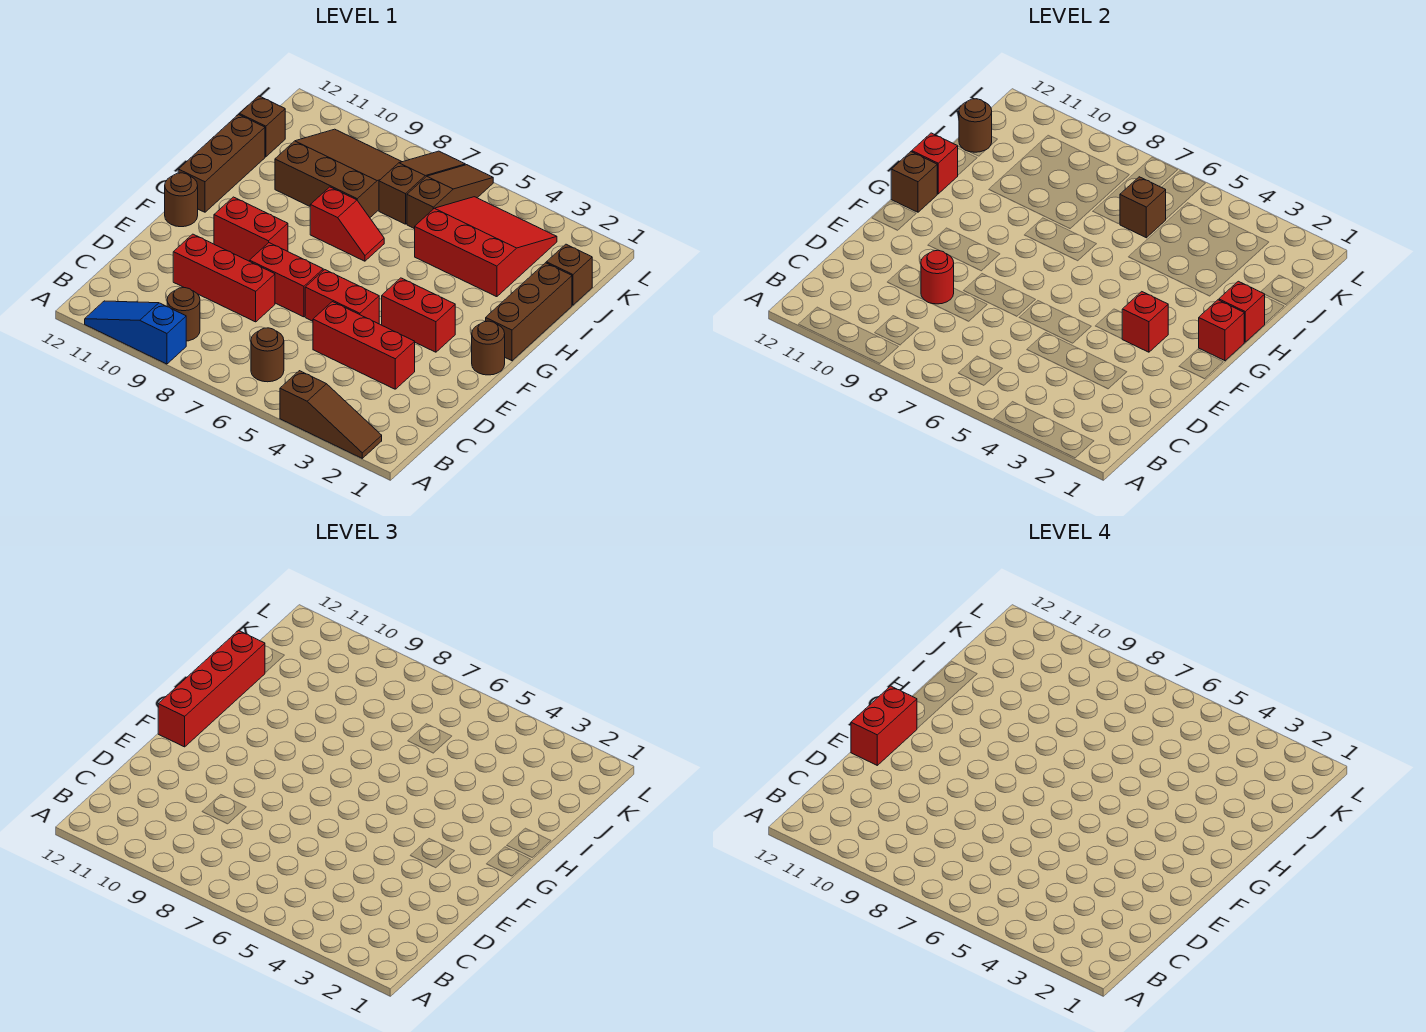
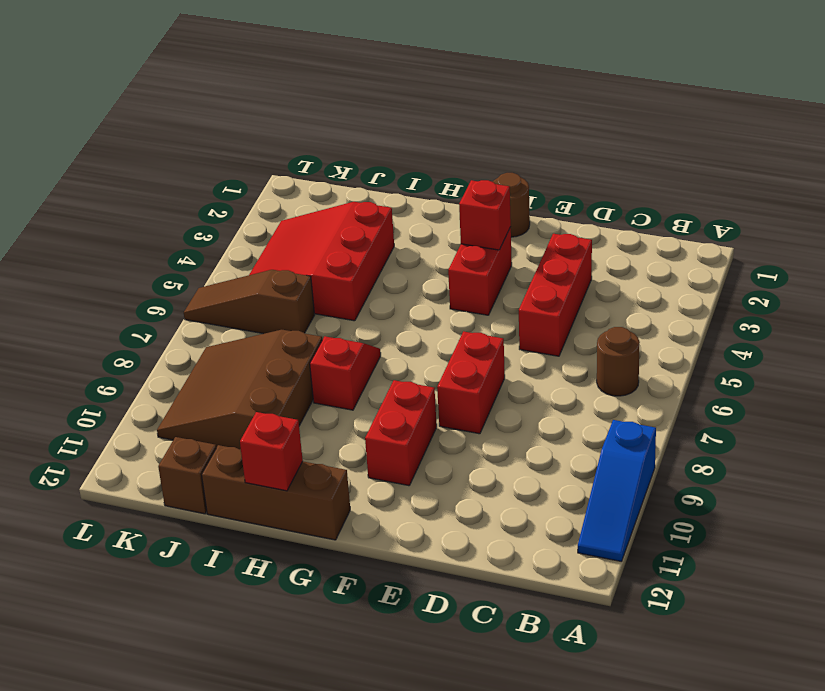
none -> brown slope A2:A4 level 1 top 4
none -> brown round brick B9 level 1
none -> red brick D8:D10 level 1
none -> red brick E5:E6 level 1

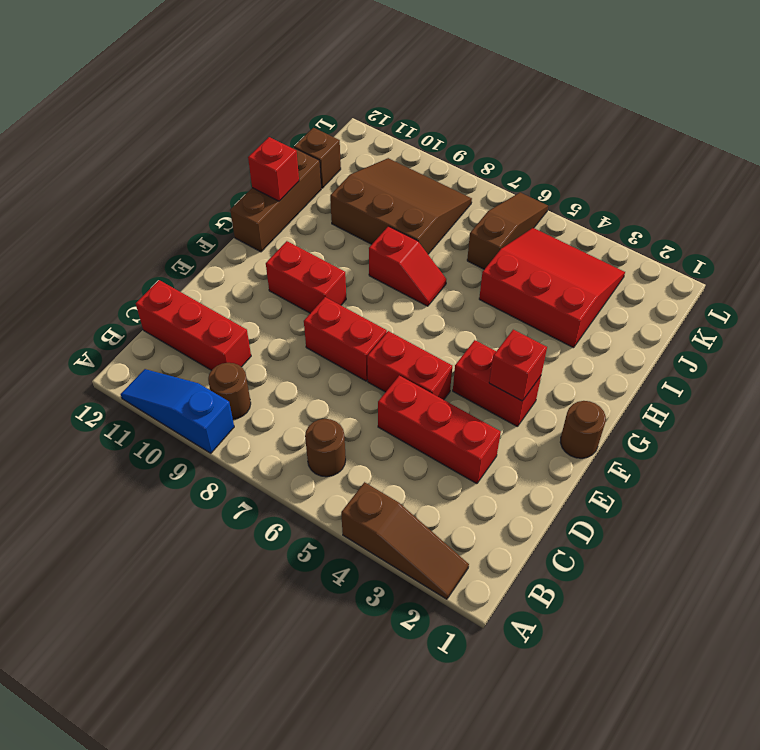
red brick C10:C12 level 1 -> red brick D8:D10 level 1
none -> brown round brick F12 level 1
none -> brown brick G1:I1 level 1
none -> brown brick J1 level 1
none -> brown slope J7:L7 level 1 top J

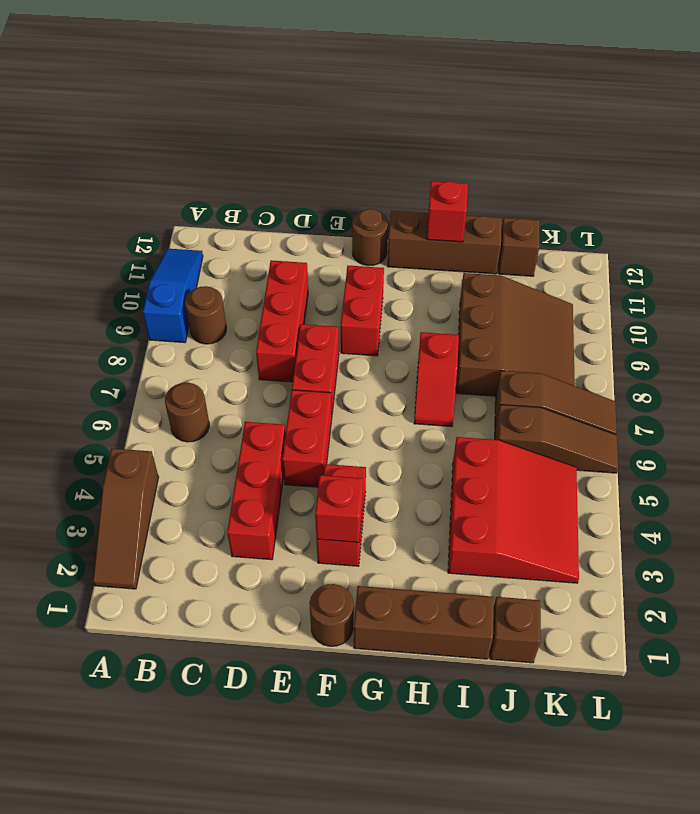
none -> red round brick D9 level 2
none -> red brick G1 level 2
none -> brown brick G12 level 2
none -> red brick H1 level 2

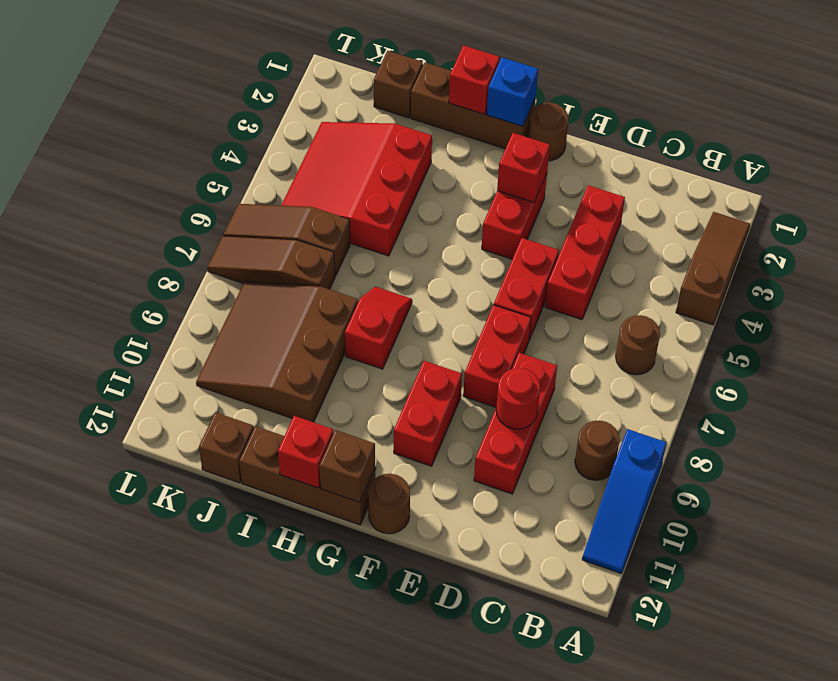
blue brick G1 level 2 -> red brick G1 level 2
none -> brown brick J6 level 2
none -> brown round brick J12 level 2
none -> red brick F12:I12 level 3
none -> red brick E12:F12 level 4

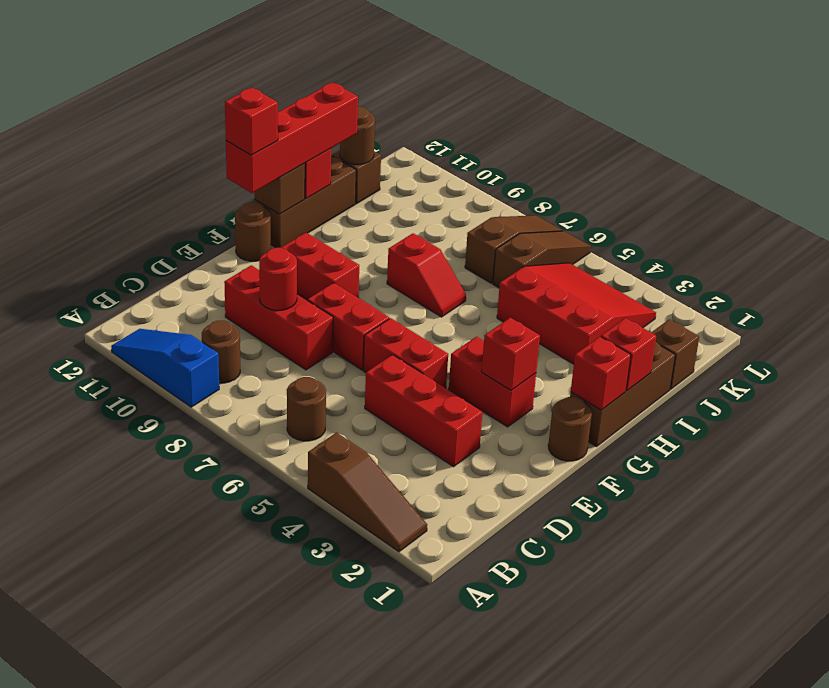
red brick F12 level 4 -> red brick E12:F12 level 4
none -> brown slope I8:K10 level 1 top I
none -> brown brick J6 level 2

